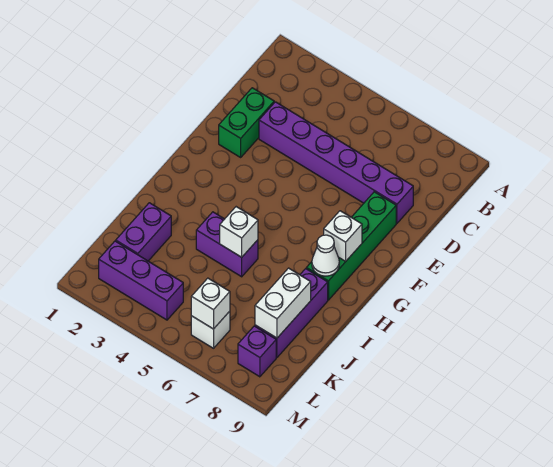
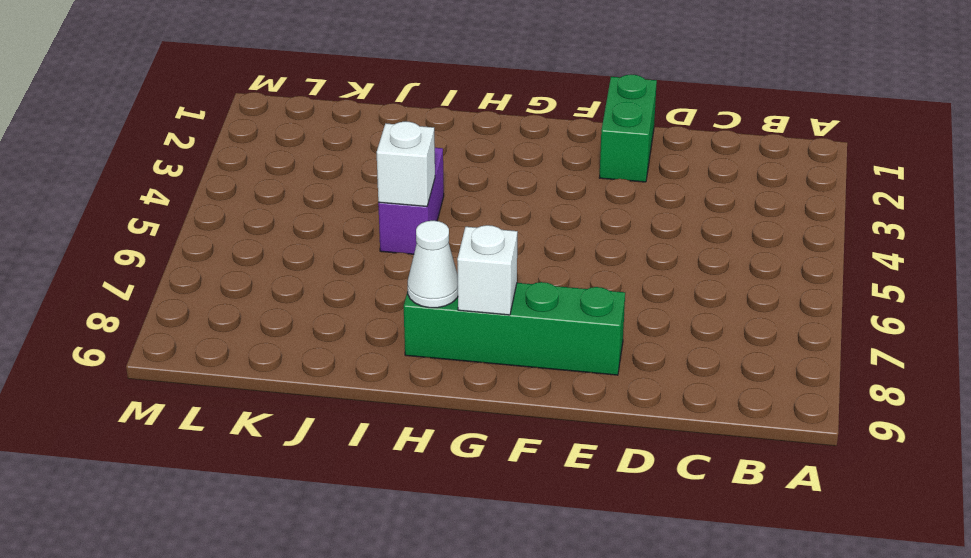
green brick E1:E2 level 1 -> green brick D2:E2 level 1
none -> purple brick D3:D8 level 1
none -> purple brick I8:K8 level 1
none -> purple brick J2:K2 level 1

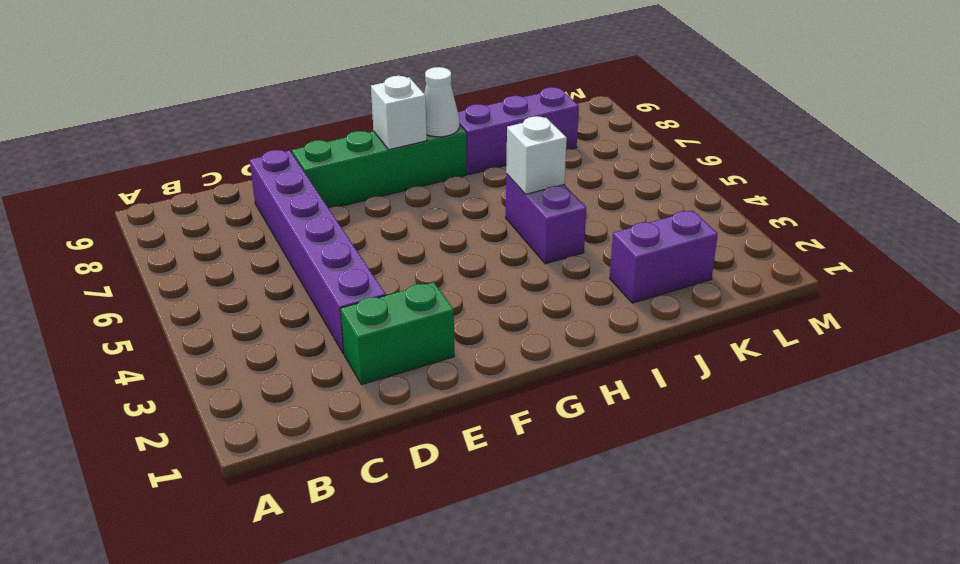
none -> purple brick L2:L4 level 1
none -> white brick L6 level 1
none -> purple brick L8 level 1

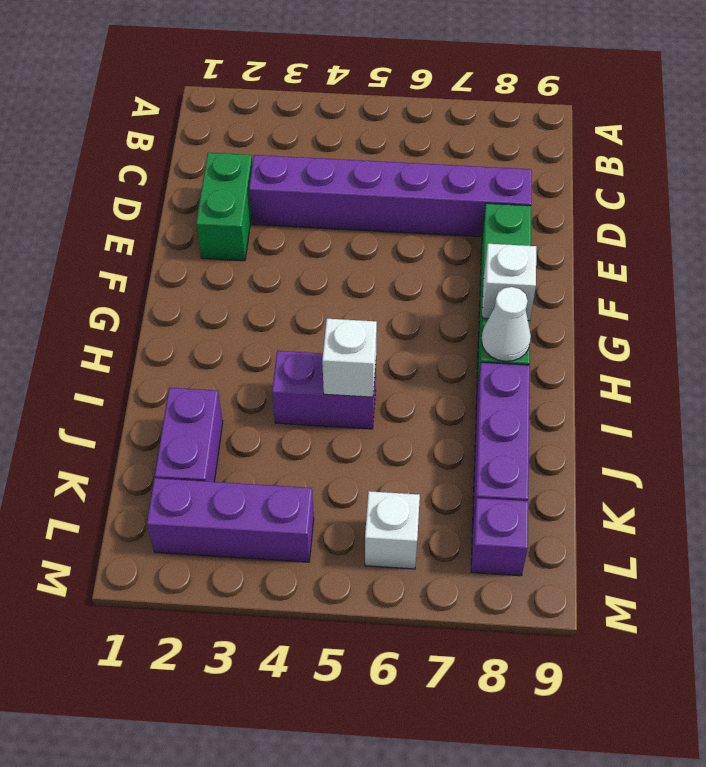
none -> white brick J8:K8 level 2
none -> white brick L6 level 2

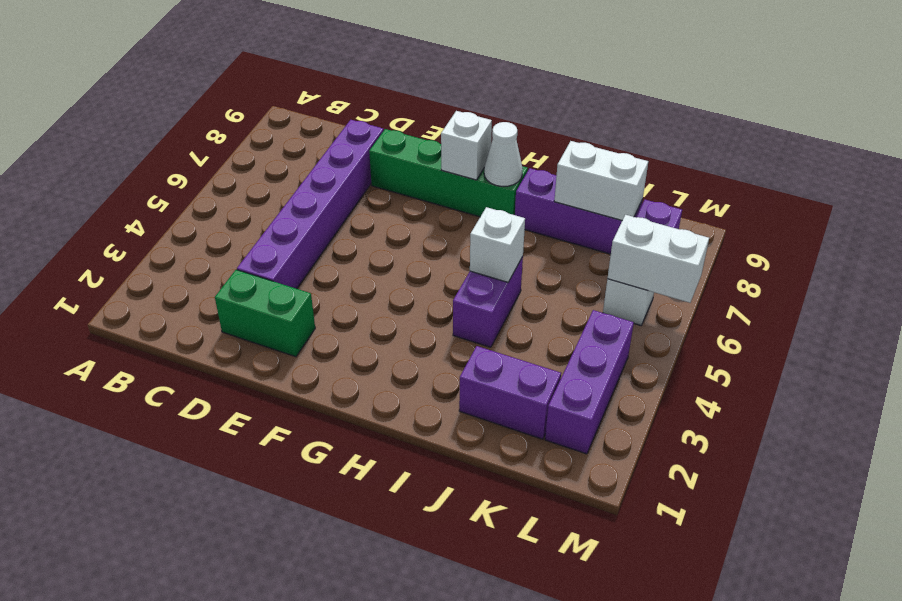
white brick L6:M6 level 2 -> white brick L6 level 2

